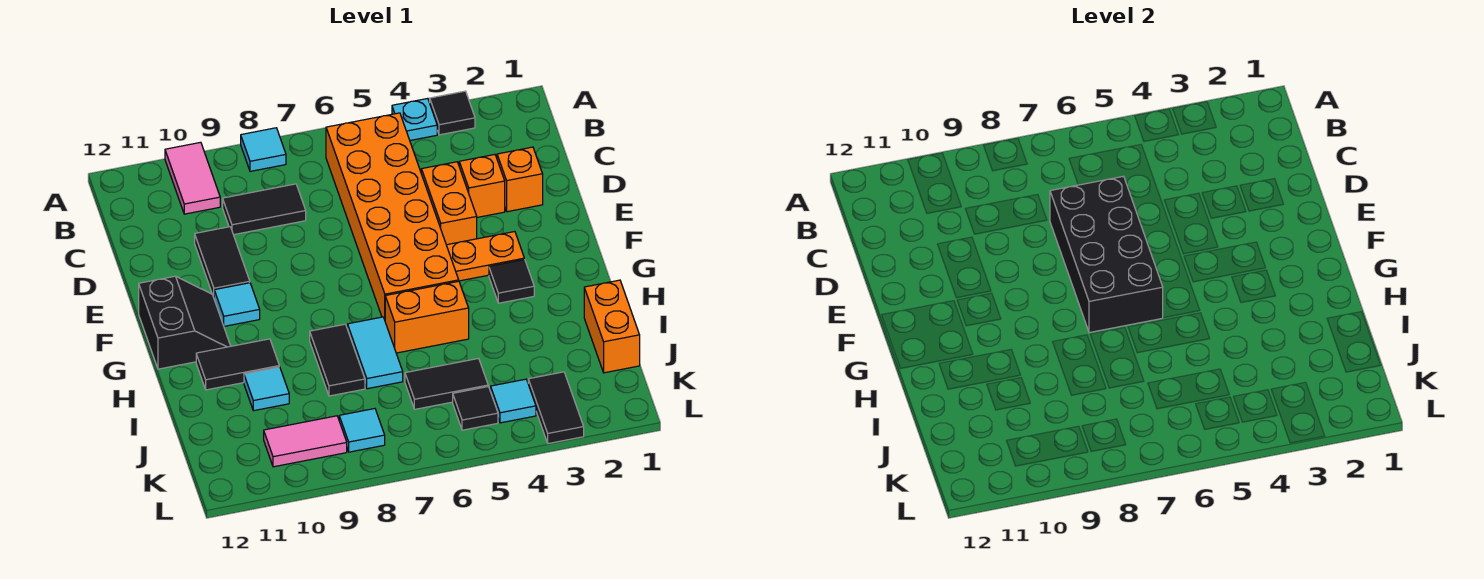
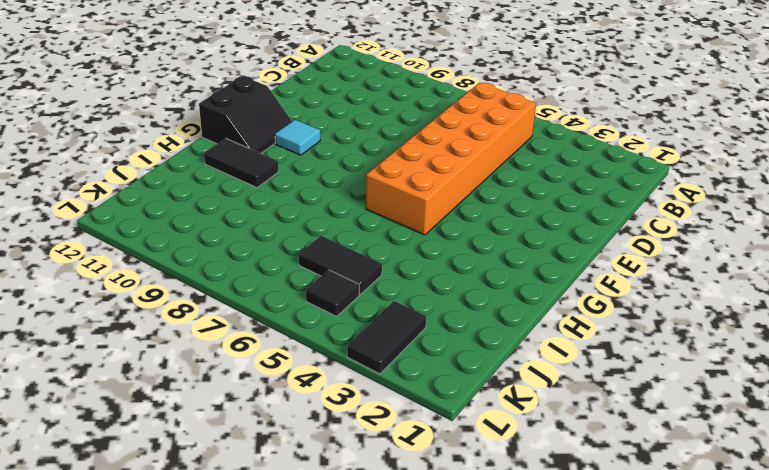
none -> black tile A3 level 1
none -> cyan plate A4 level 1
none -> cyan tile A8 level 1

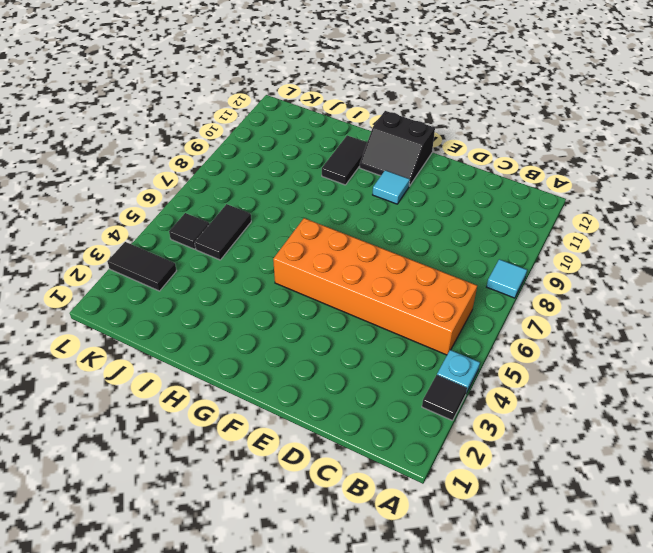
none -> pink tile A10:B10 level 1
none -> black tile C8:C9 level 1
none -> orange brick D2 level 1

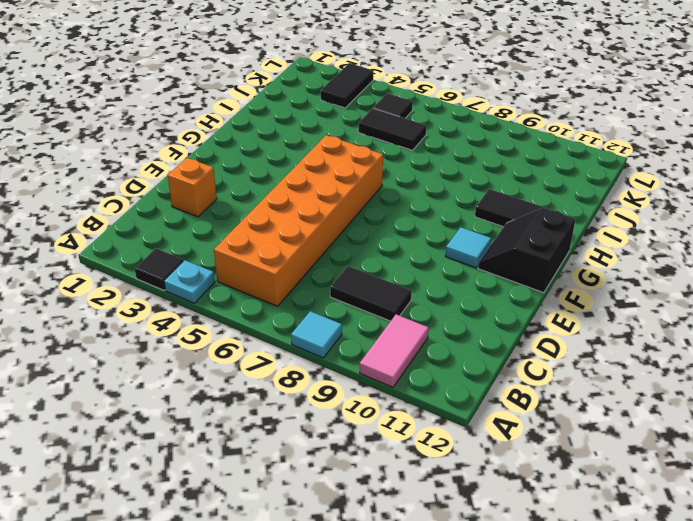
none -> orange brick D3 level 1
none -> orange brick D4:E4 level 1
none -> black tile D10:E10 level 1

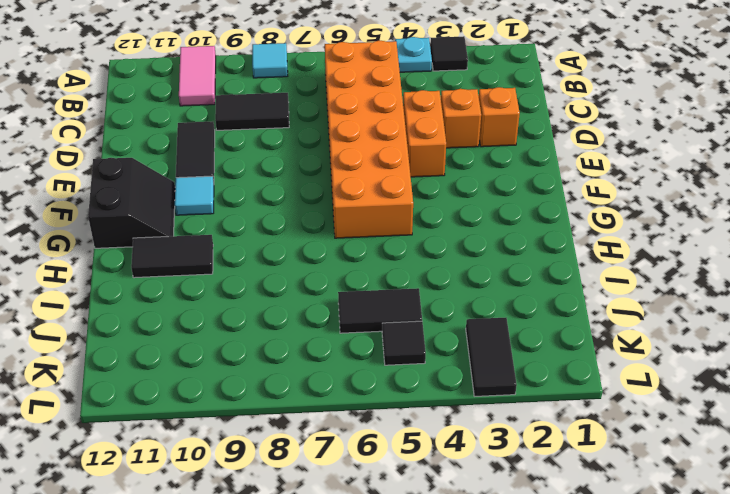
none -> orange plate F3:F4 level 1
none -> black tile G3 level 1
none -> orange brick H5:H6 level 1

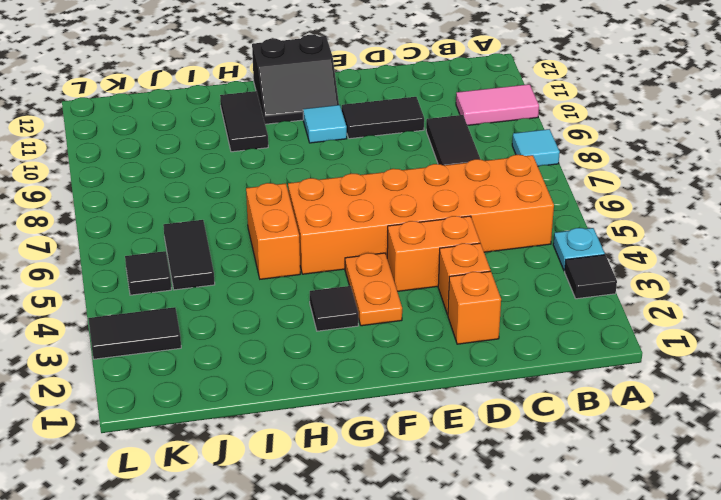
none -> cyan tile H7:I7 level 1
none -> black tile H8:I8 level 1
none -> orange brick I1:J1 level 1

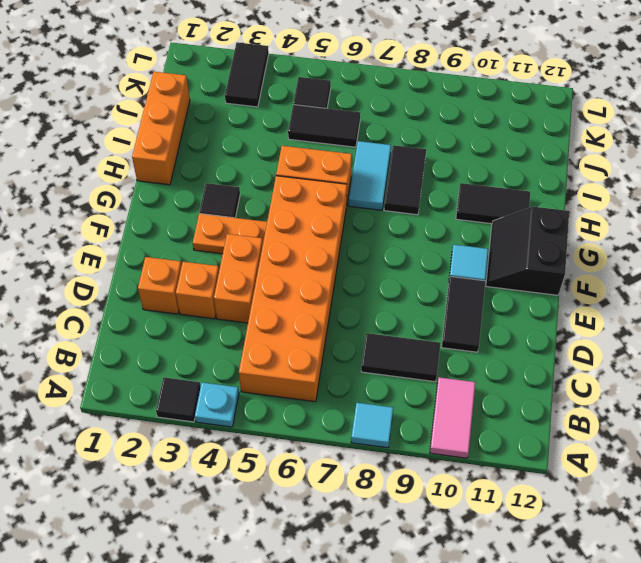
orange brick H1:J1 level 1 -> orange brick I1:J1 level 1
none -> cyan tile I10 level 1
none -> cyan tile K4 level 1
none -> cyan tile K8 level 1

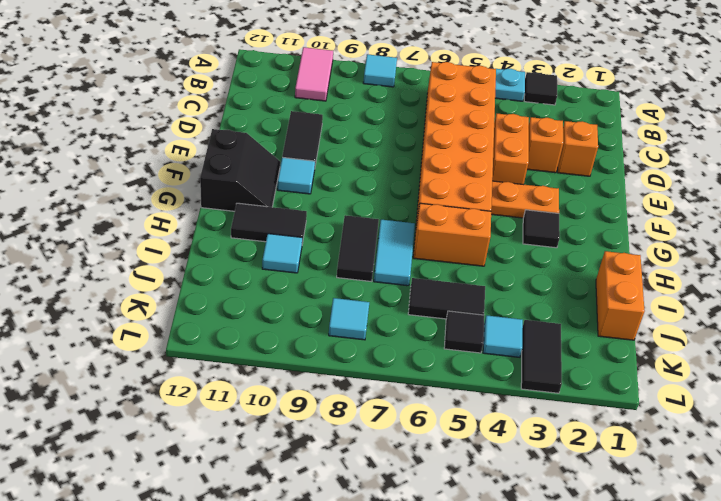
none -> black tile C8:C9 level 1
none -> pink tile K9:K10 level 1
none -> black brick D6:G7 level 2

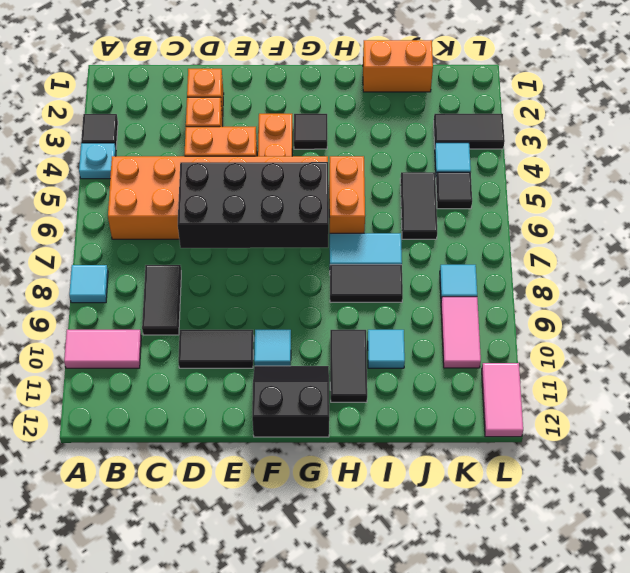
pink tile L11:L12 level 1 -> none

